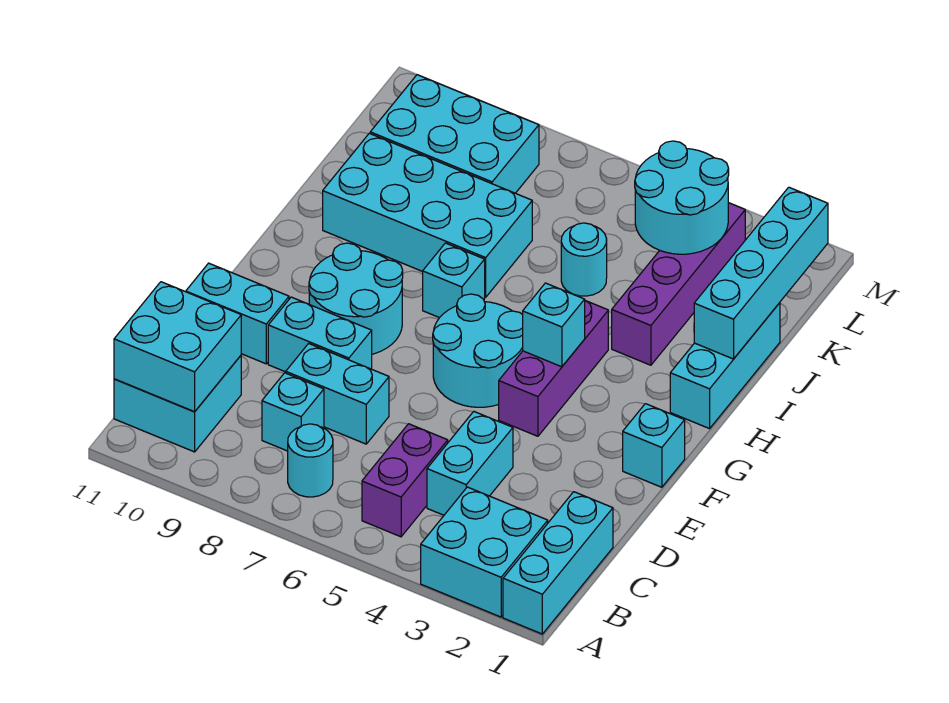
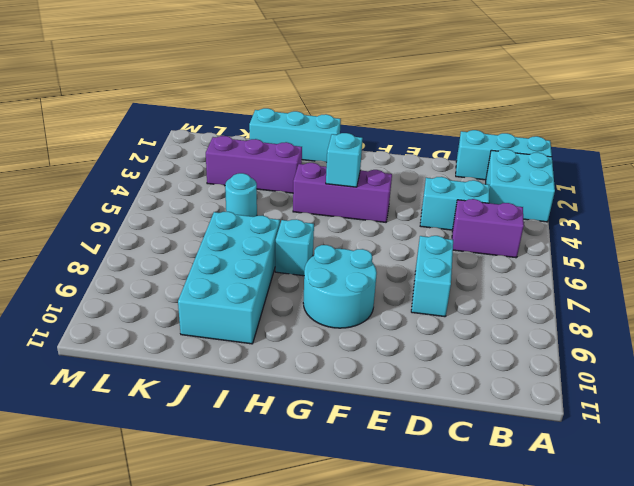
purple brick I3:K3 level 1 -> purple brick I3:L3 level 1
none -> cyan round brick B7 level 1
none -> cyan brick B10:C11 level 1
none -> cyan brick C8 level 1

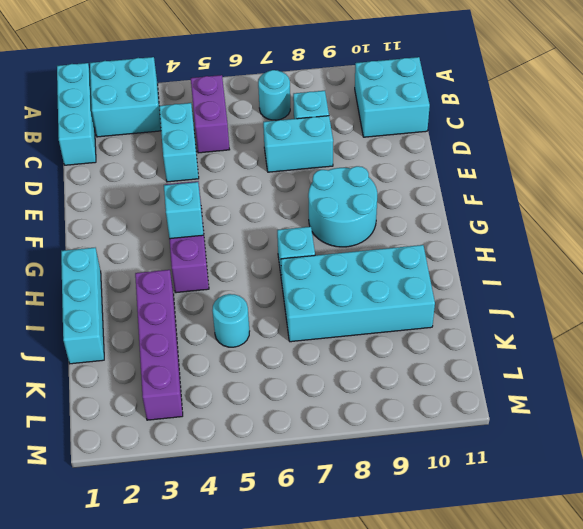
none -> cyan brick E8:E9 level 1
none -> cyan brick E10:E11 level 1
none -> cyan brick F1 level 1

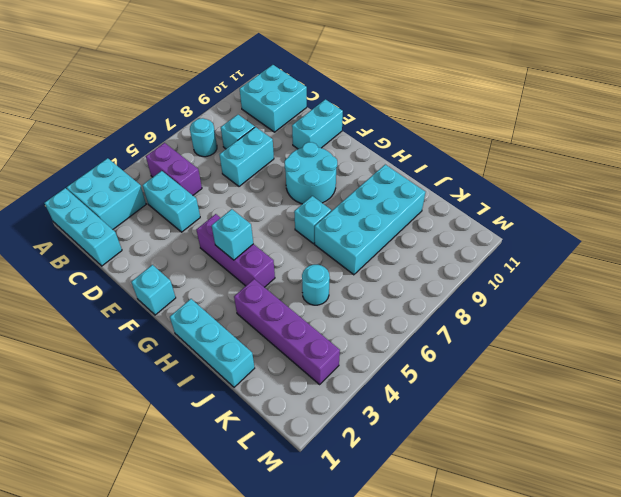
none -> cyan brick E8:E9 level 1
none -> cyan round brick F5:G6 level 1
none -> cyan brick K8:L10 level 1

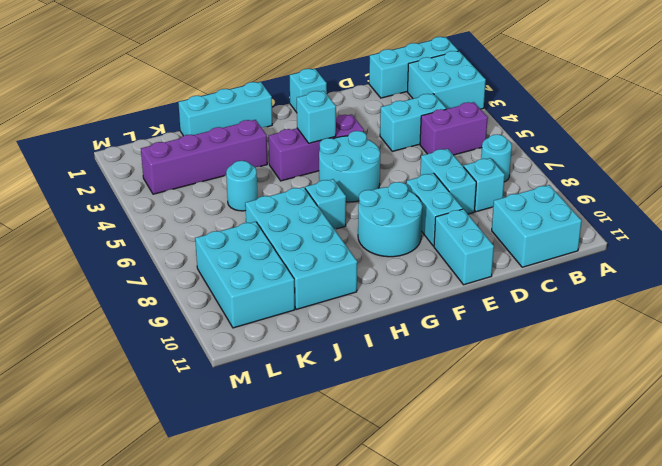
none -> cyan brick B10:C11 level 2
none -> cyan brick I1:L1 level 2
none -> cyan round brick K3:L4 level 2

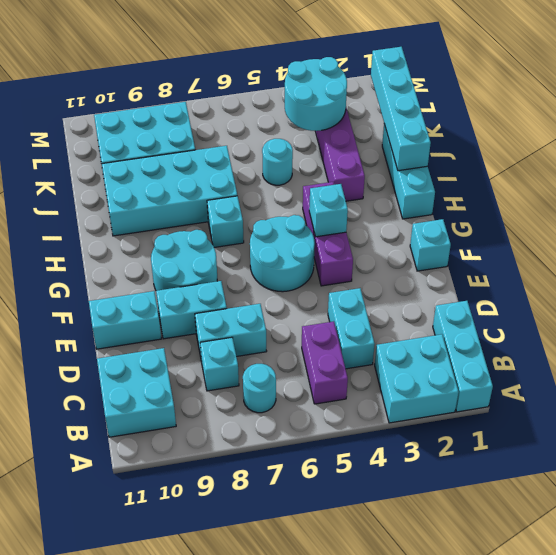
none -> cyan brick B10:C11 level 2

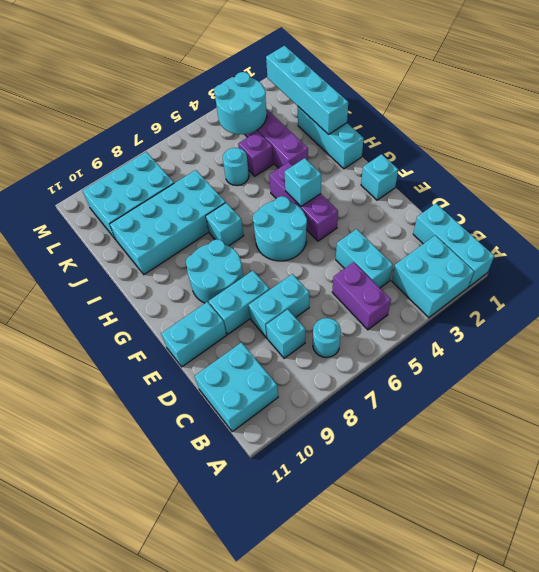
purple brick J4 level 1 -> none
none -> cyan brick B10:C11 level 2

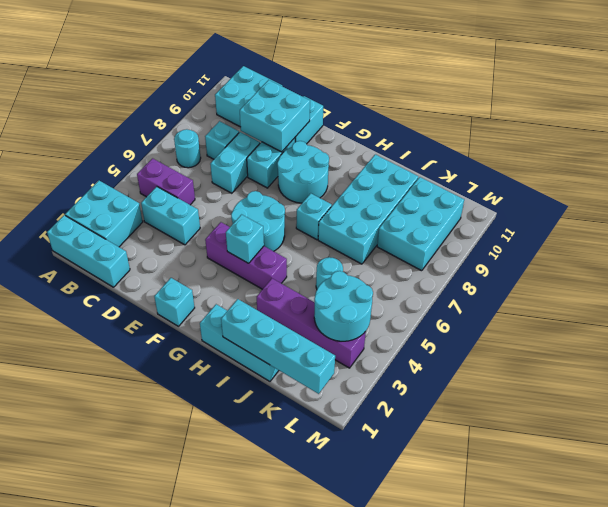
cyan brick D9:E10 level 2 -> cyan brick B10:C11 level 2

